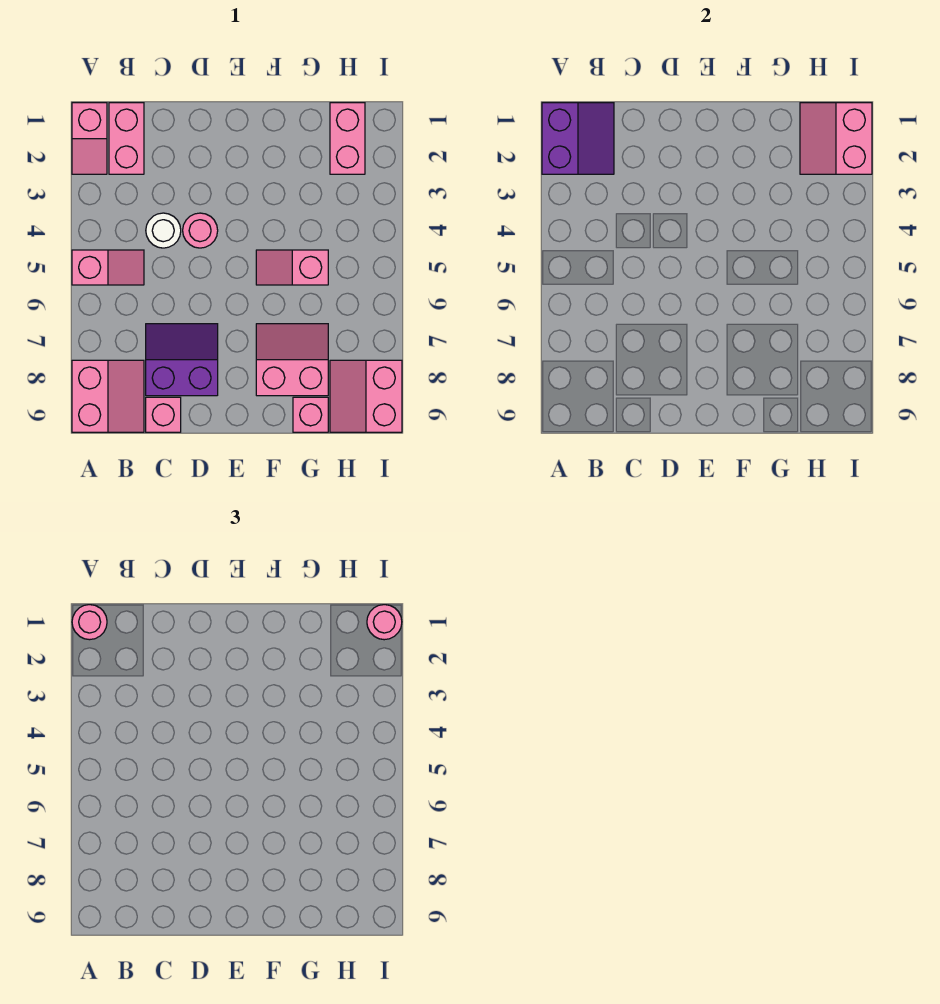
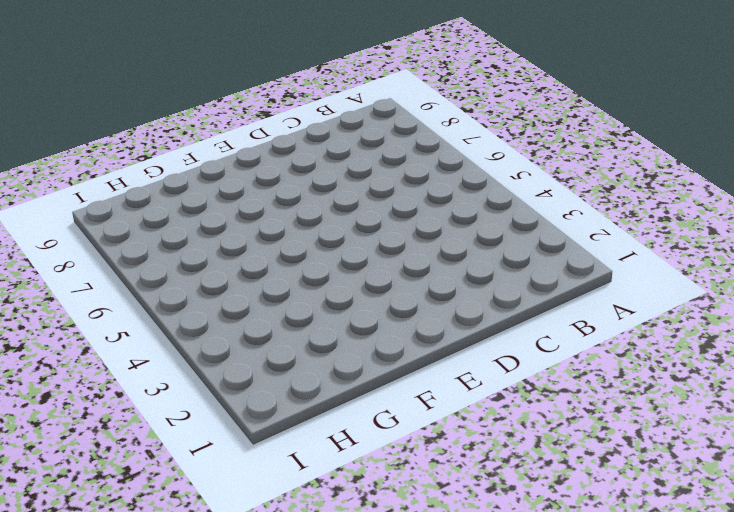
none -> pink slope A1:A2 level 1 top 1
none -> pink slope A5:B5 level 1 top A
none -> pink slope A8:B9 level 1 top A

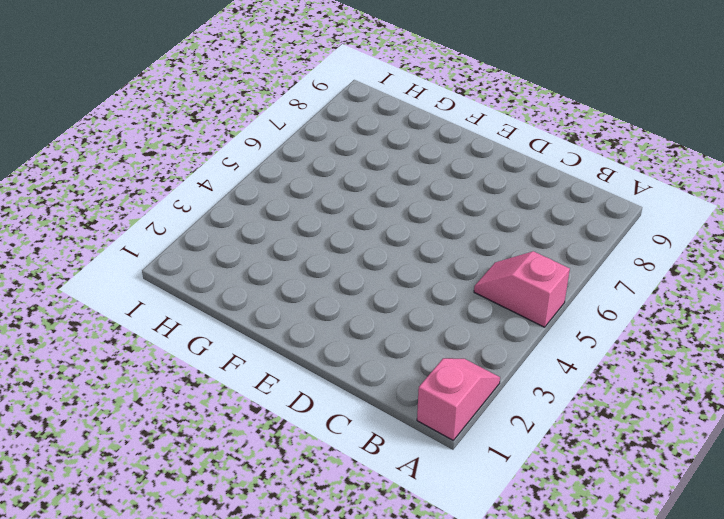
none -> pink slope A8:B9 level 1 top A
none -> pink brick B1:B2 level 1
none -> white round brick C4 level 1

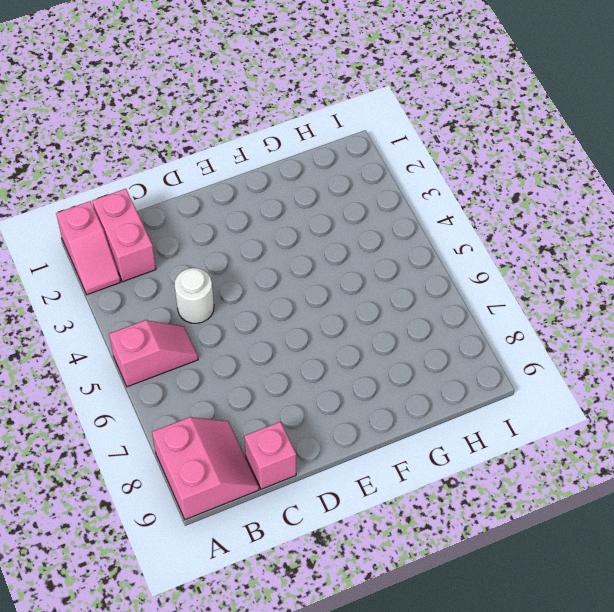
none -> purple slope C7:D8 level 1 top 8
none -> pink round brick D4 level 1
none -> pink slope F5:G5 level 1 top G

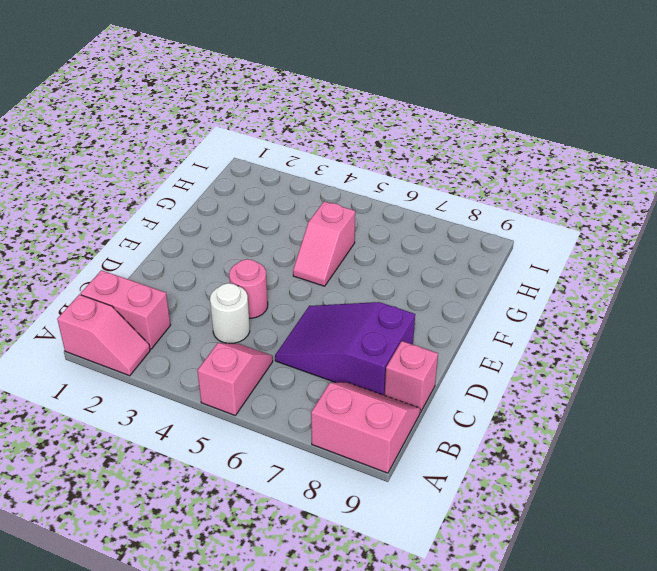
purple slope C6:D8 level 1 top 8 -> purple slope C7:D8 level 1 top 8
none -> pink slope F7:G8 level 1 top 8
none -> pink brick G9 level 1
none -> pink brick H1:H2 level 1

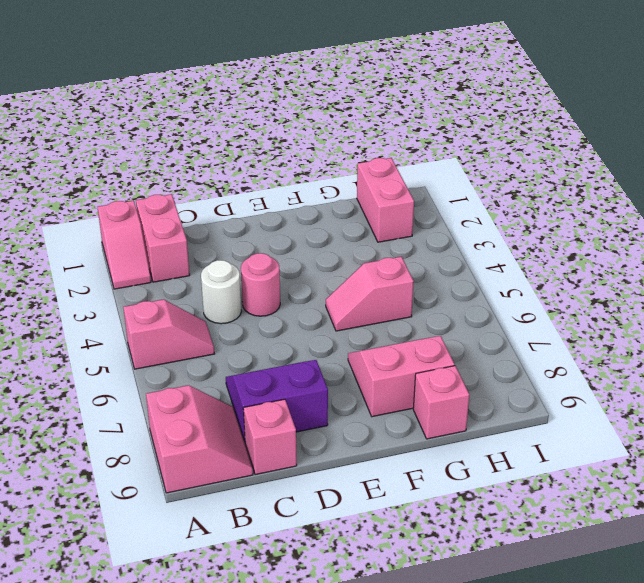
none -> pink slope H8:I9 level 1 top I
none -> purple slope A1:B2 level 2 top A
none -> pink slope H1:I2 level 2 top I

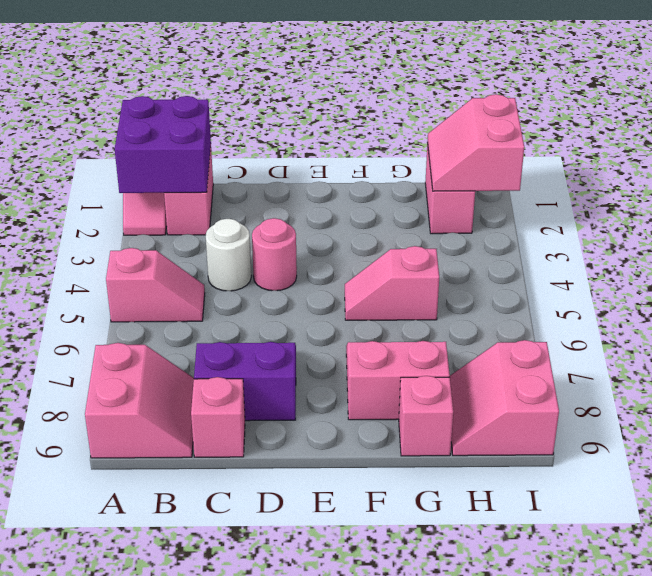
purple brick A1:B2 level 2 -> purple slope A1:B2 level 2 top A
none -> pink round brick A1 level 3
none -> pink round brick I1 level 3

